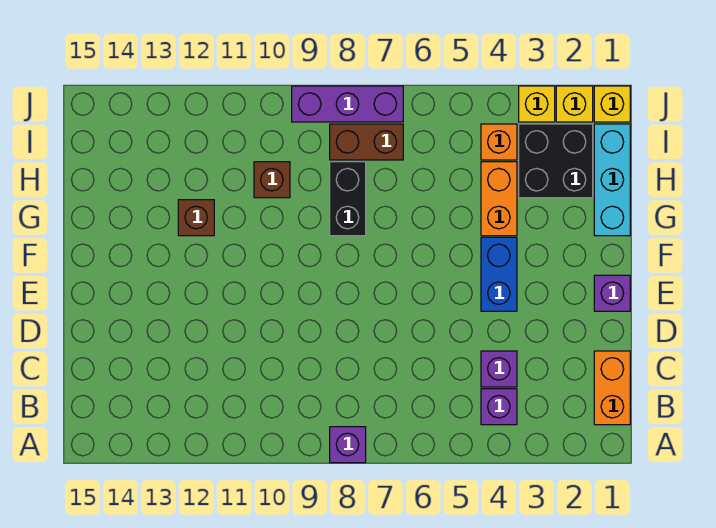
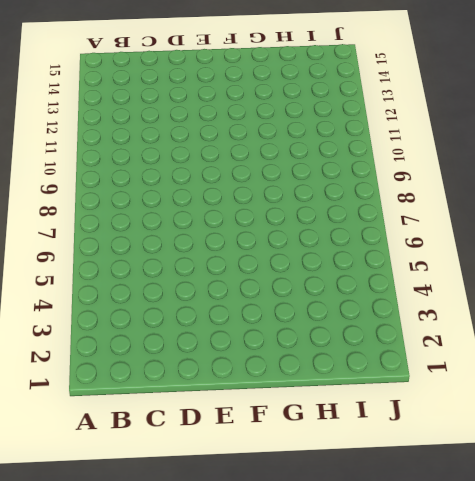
none -> purple brick A8 level 1
none -> orange brick B1:C1 level 1
none -> purple brick B4 level 1

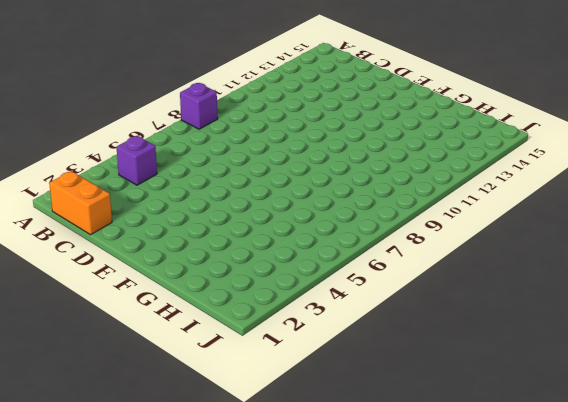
none -> purple brick C4 level 1
none -> purple brick E1 level 1
none -> blue brick E4:F4 level 1

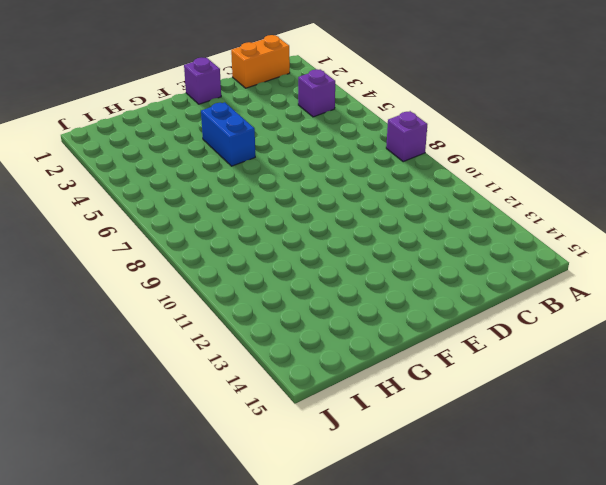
blue brick F4:F5 level 1 -> blue brick E4:F4 level 1
none -> purple brick C4 level 1
none -> cyan brick G1:I1 level 1
none -> orange brick G4:H4 level 1

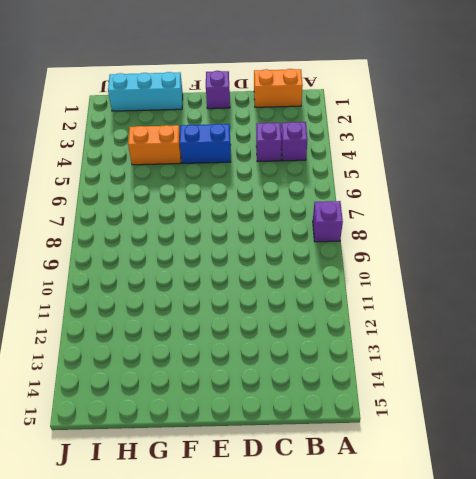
none -> black brick G8:H8 level 1
none -> brown brick G12 level 1
none -> black brick H2:I3 level 1

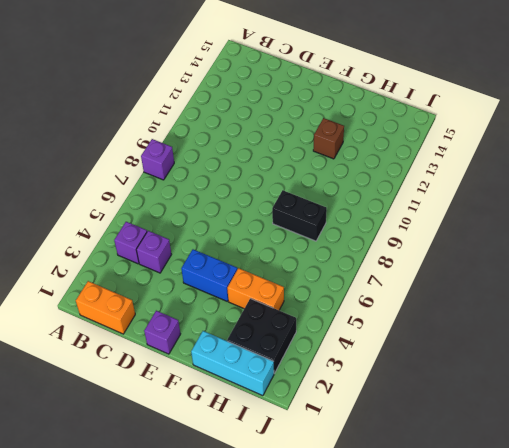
none -> brown brick H10 level 1
none -> orange brick I4 level 1
none -> brown brick I7:I8 level 1

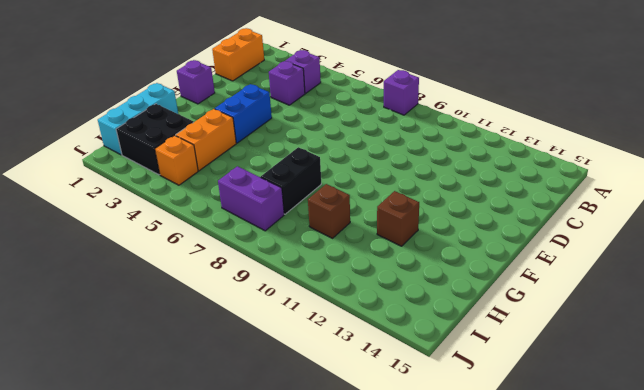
purple brick I7:I8 level 1 -> brown brick I7:I8 level 1
none -> yellow brick J1 level 1
none -> yellow brick J2 level 1
none -> yellow brick J3 level 1

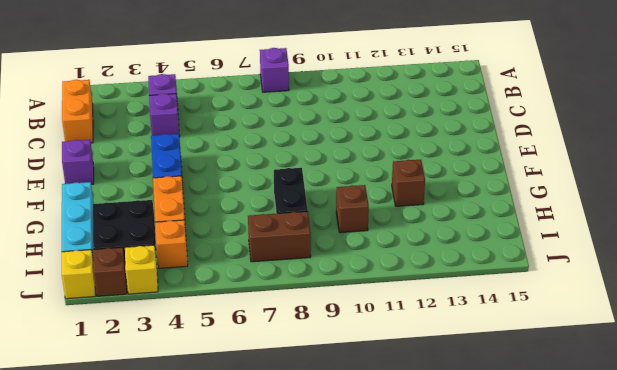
brown brick J2 level 1 -> yellow brick J2 level 1
none -> purple brick J7:J9 level 1

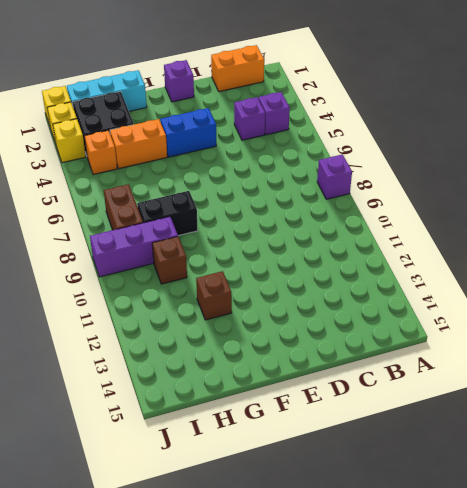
purple brick H9:J9 level 1 -> purple brick J7:J9 level 1

